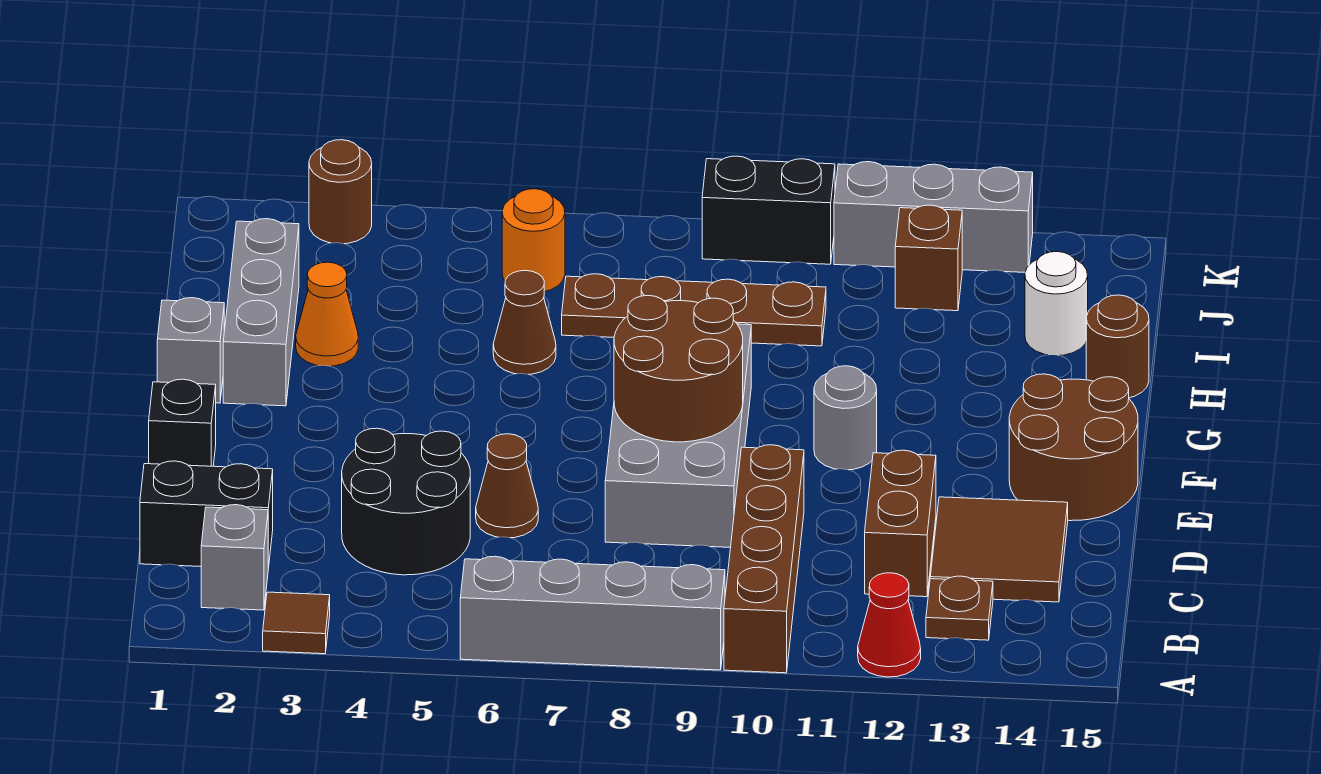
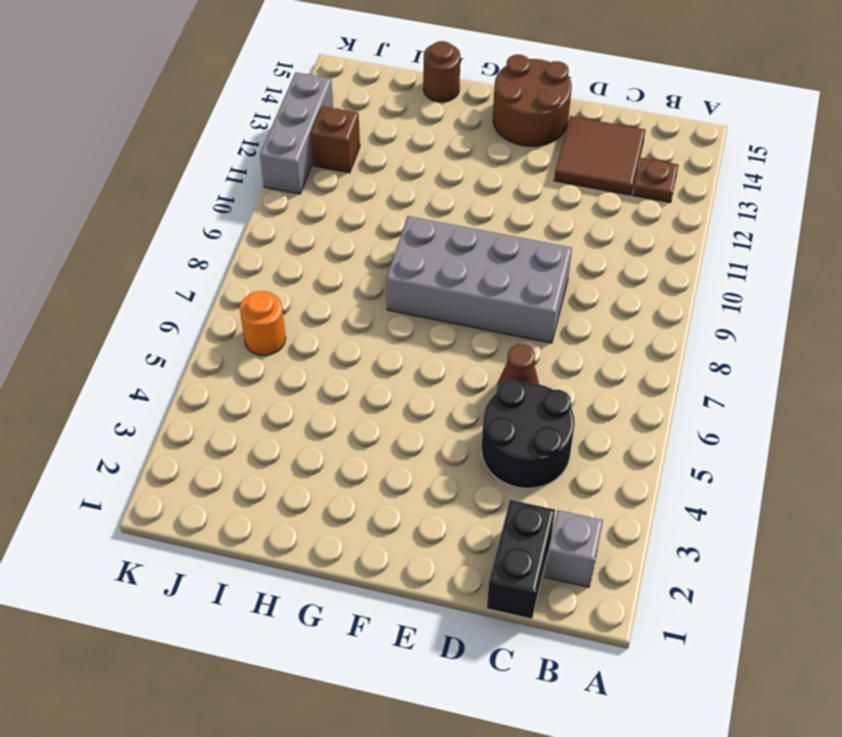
none -> brown tile A3 level 1
none -> grey brick A6:A9 level 1
none -> brown brick A10:D10 level 1

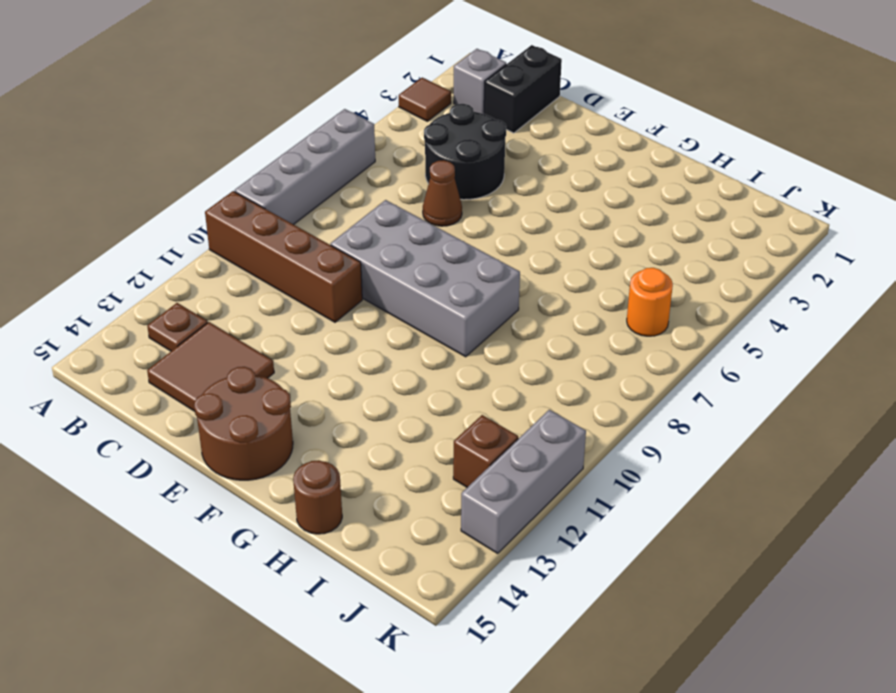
none -> red cone A12 level 1
none -> brown brick C12:D12 level 1
none -> black brick E1 level 1

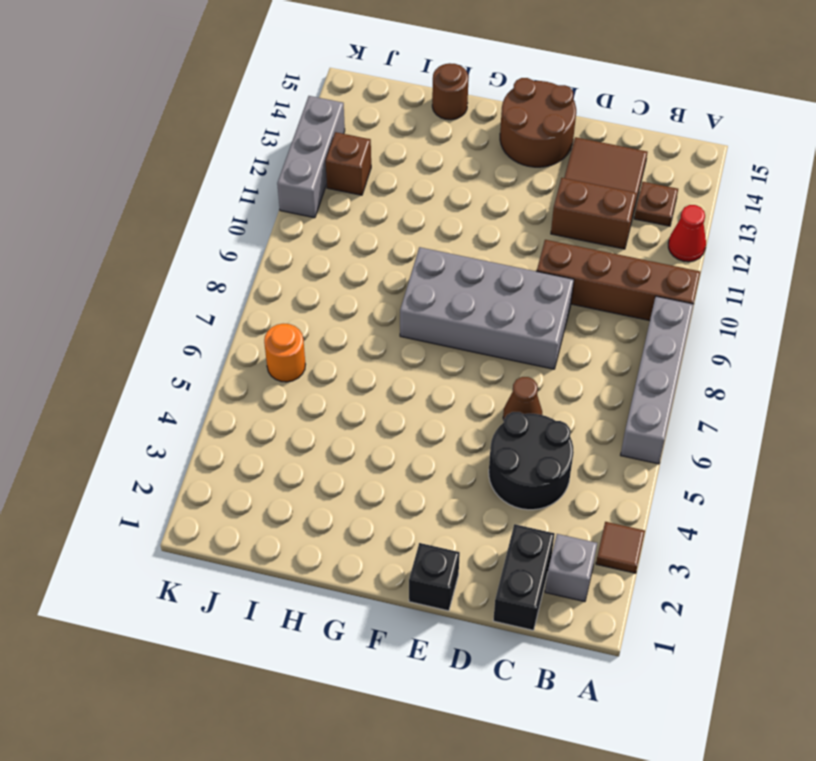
none -> grey round brick F11 level 1
none -> grey brick G1 level 1
none -> grey brick G2:I2 level 1

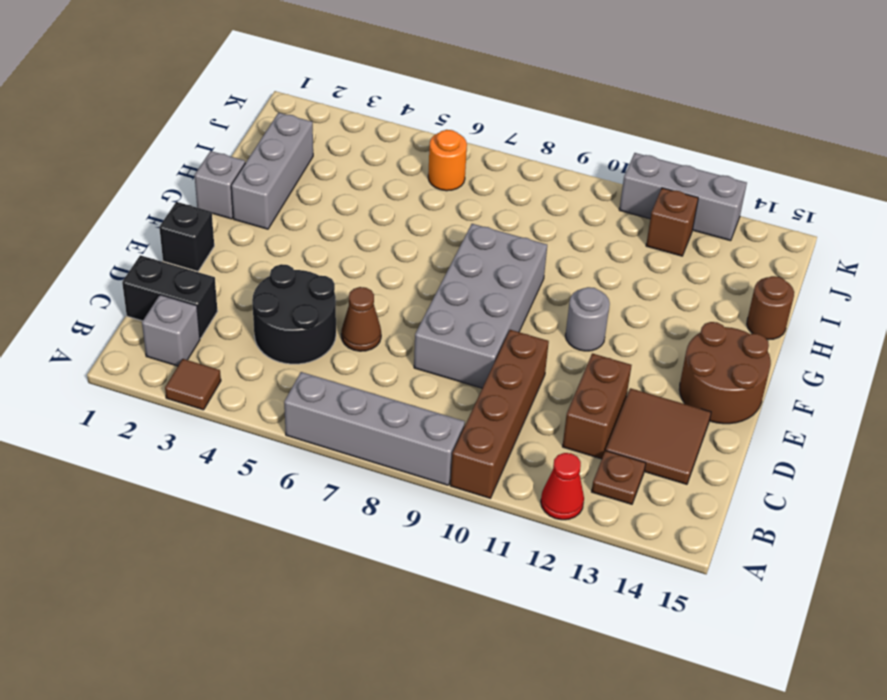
none -> orange cone H3 level 1
none -> brown cone H6 level 1
none -> brown plate I7:I10 level 1

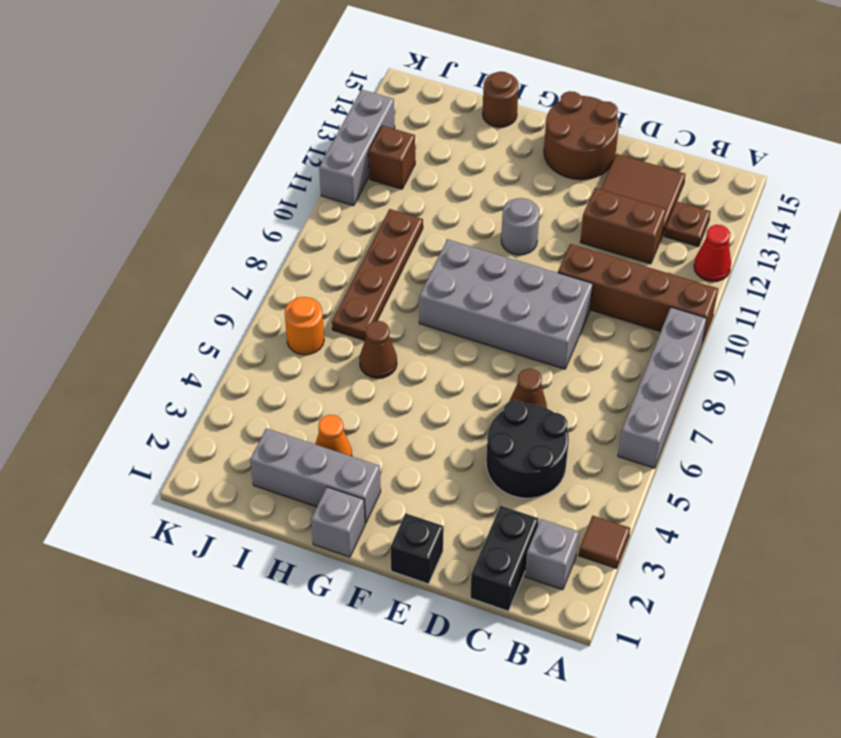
none -> white round brick I14 level 1
none -> brown round brick K3 level 1
none -> black brick K9:K10 level 1

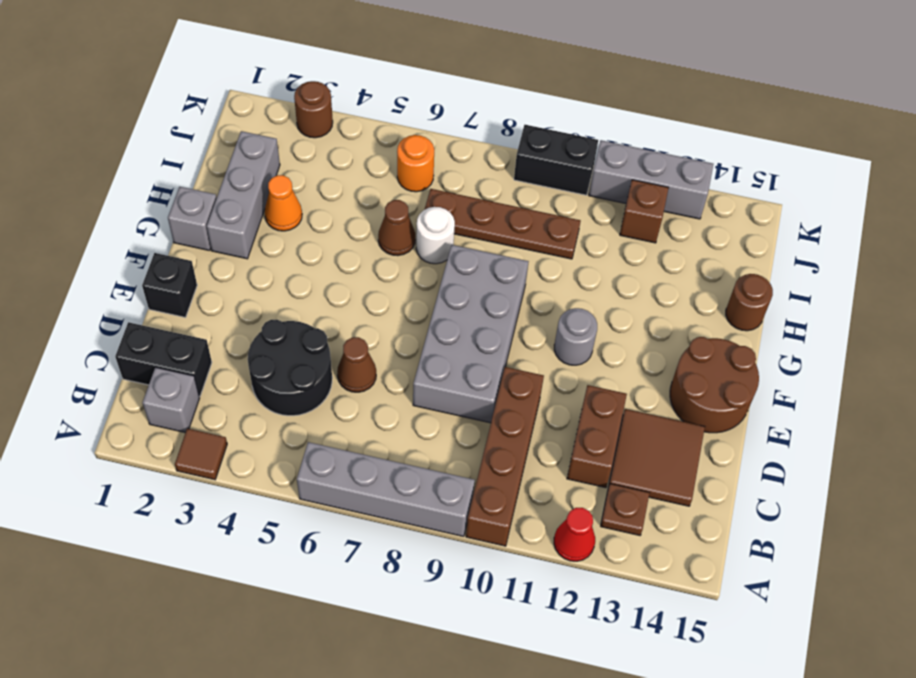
white round brick H7 level 1 -> white round brick I14 level 1
none -> brown round brick E8:F9 level 2

